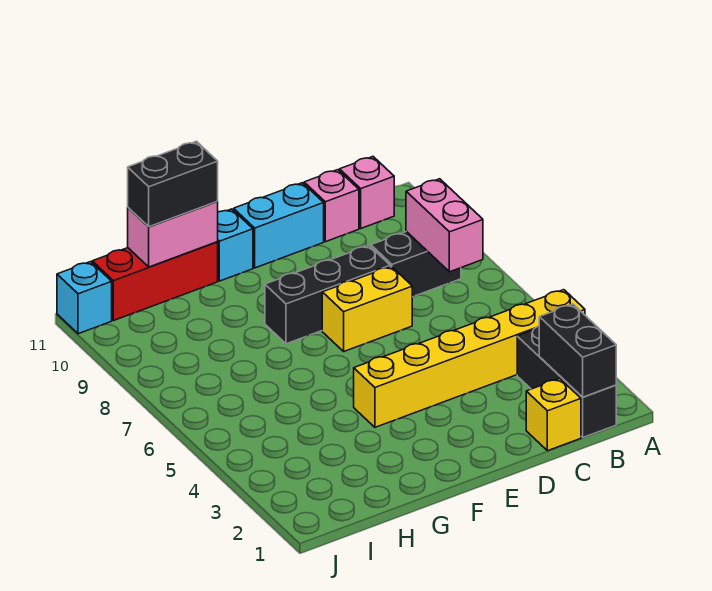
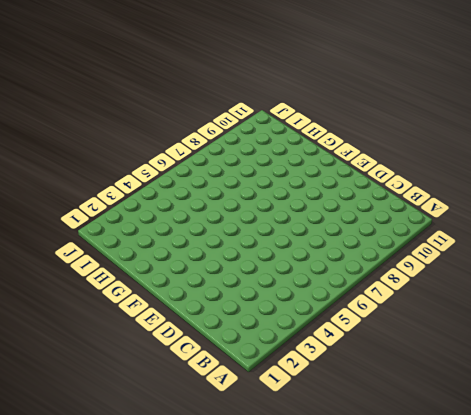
none -> yellow brick A4:F4 level 1
none -> black brick B1:B3 level 1
none -> black brick B8:C8 level 1

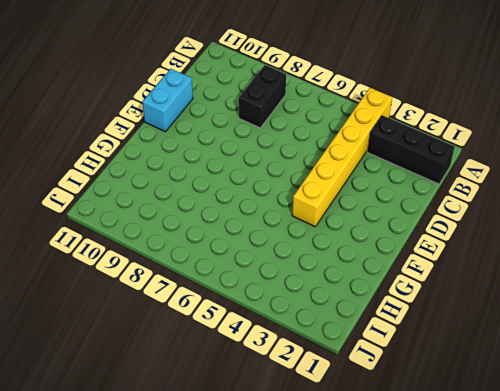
none -> pink brick B11 level 1
none -> yellow brick C1 level 1
none -> pink brick C11 level 1

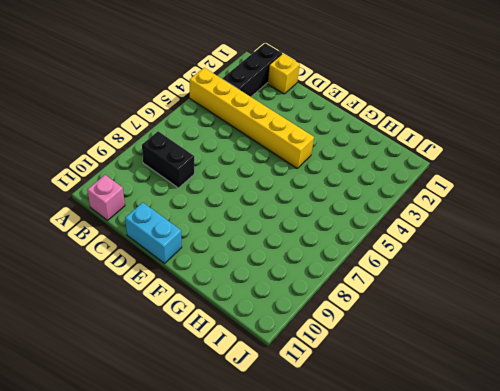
none -> pink brick C11 level 1
none -> yellow brick D7:E7 level 1
none -> black brick D8:F8 level 1

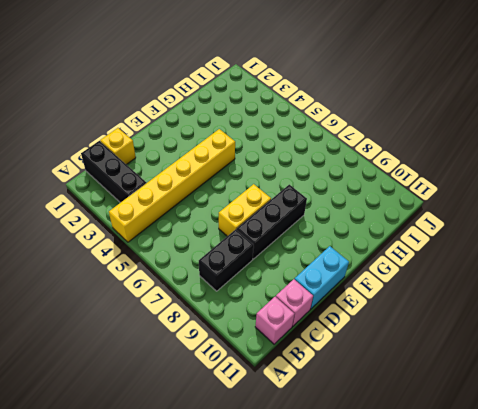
none -> cyan brick F11 level 1
none -> red brick G11:I11 level 1
none -> cyan brick J11 level 1

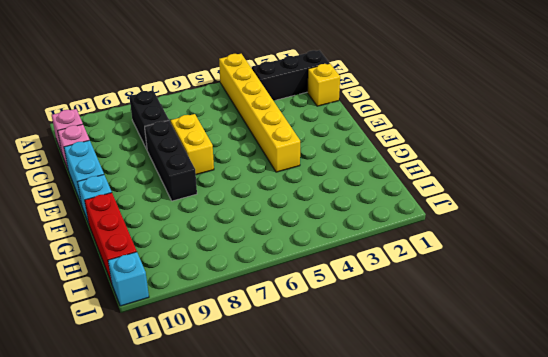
none -> black brick B1:B2 level 2
none -> pink brick B7:B8 level 2
none -> pink brick G11:H11 level 2

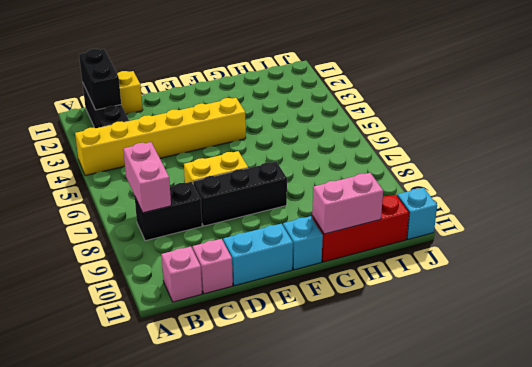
none -> black brick G11:H11 level 3

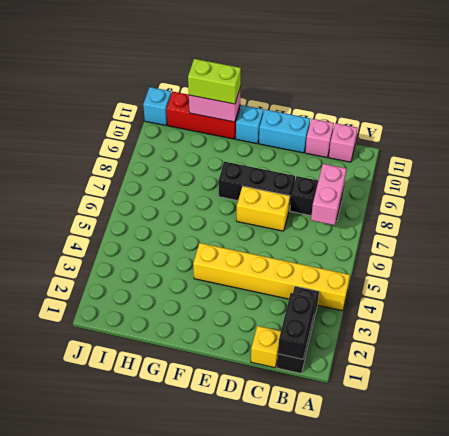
lime brick G11:H11 level 3 -> black brick G11:H11 level 3

